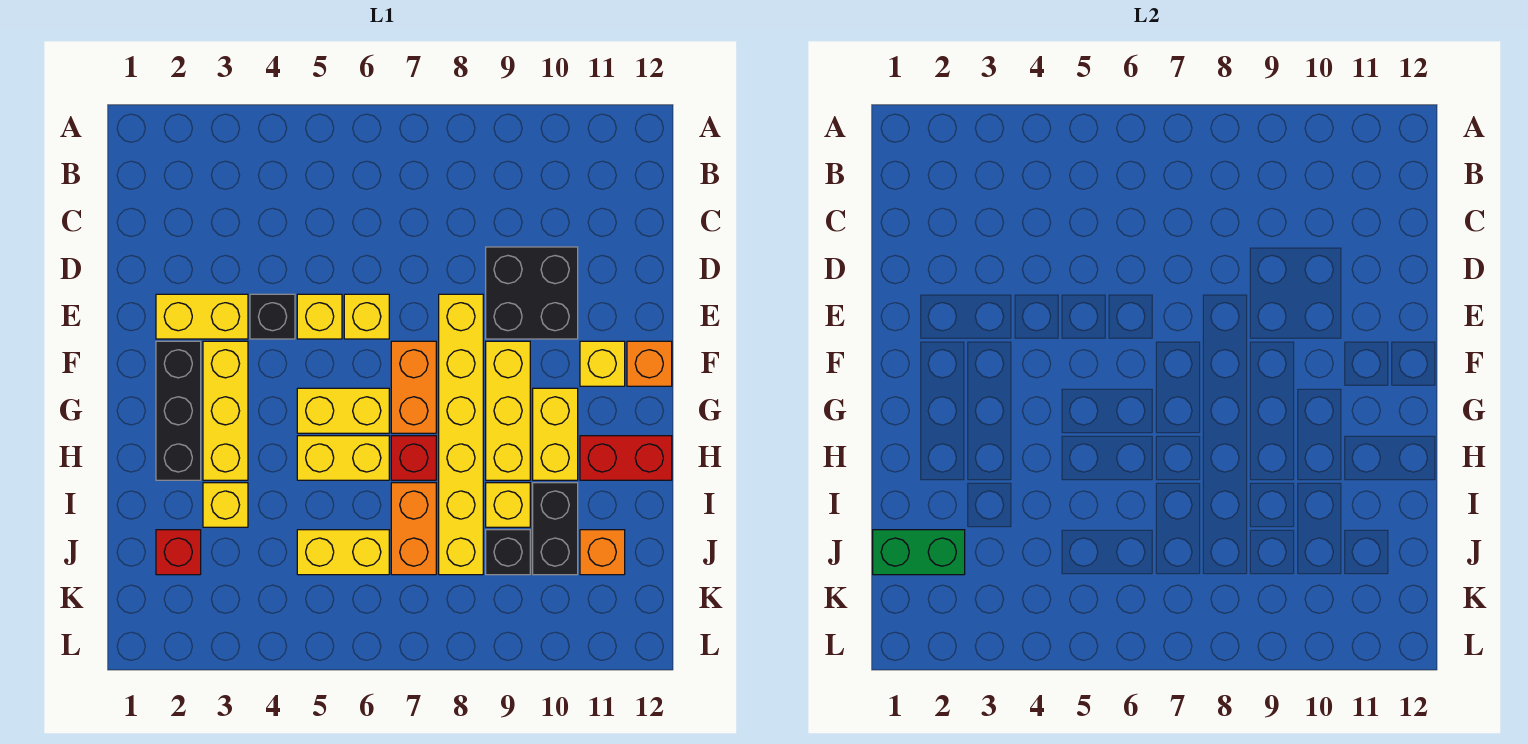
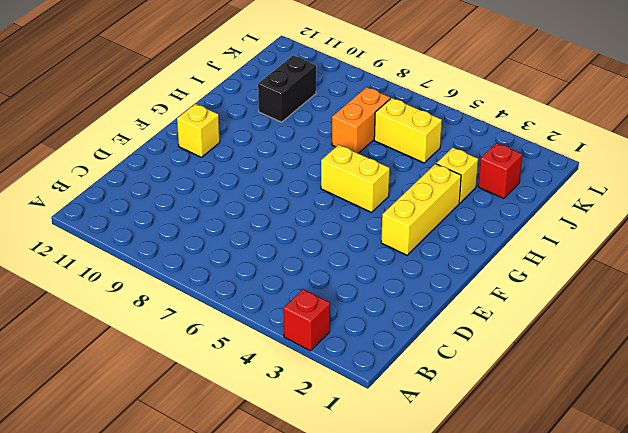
red brick A3 level 1 -> red brick H7 level 1
none -> black brick D9:E10 level 1
none -> yellow brick E2:E3 level 1
none -> black brick E4 level 1

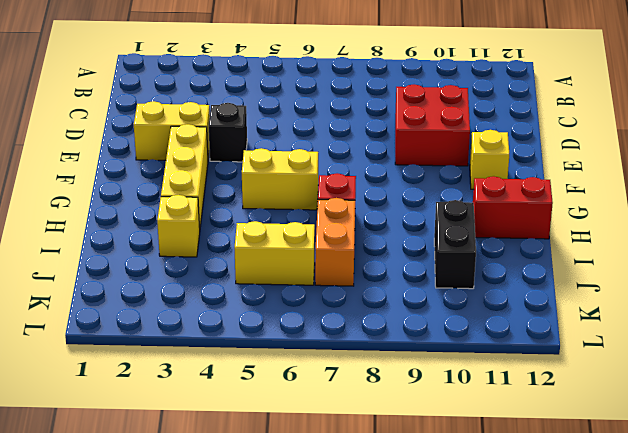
red brick D9:E10 level 1 -> black brick D9:E10 level 1
none -> yellow brick E5 level 1
none -> yellow brick E6 level 1
none -> yellow brick E8:J8 level 1

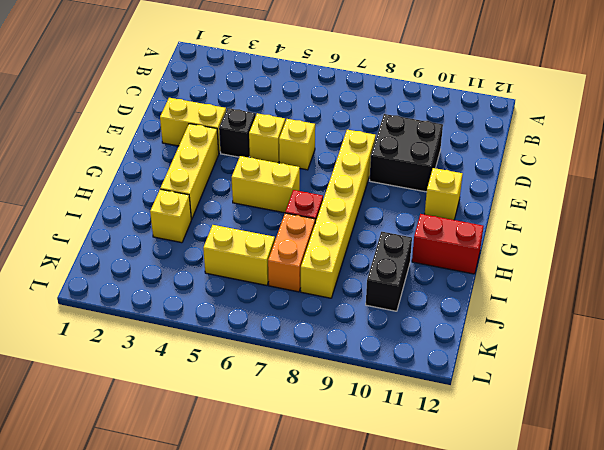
none -> black brick F2:H2 level 1
none -> orange brick F7:G7 level 1
none -> yellow brick F9:H9 level 1

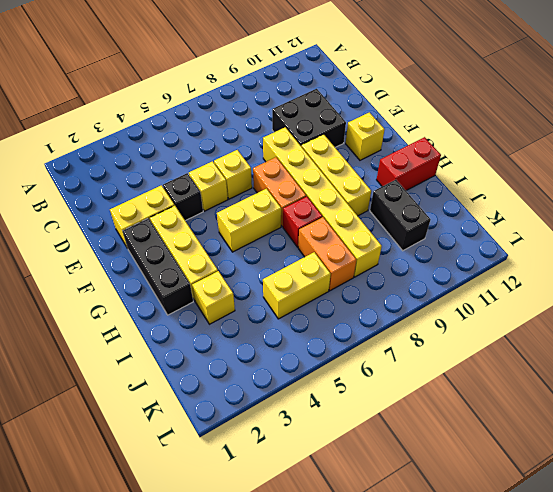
none -> orange brick F12 level 1
none -> yellow brick G10:H10 level 1
none -> yellow brick H5:H6 level 1

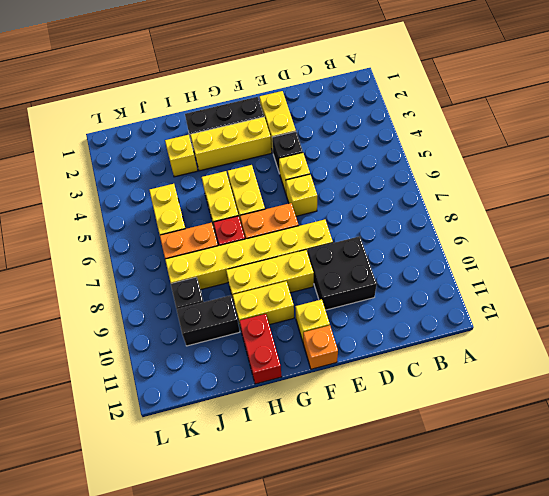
none -> yellow brick I9 level 1
none -> red brick J2 level 1
none -> orange brick J11 level 1

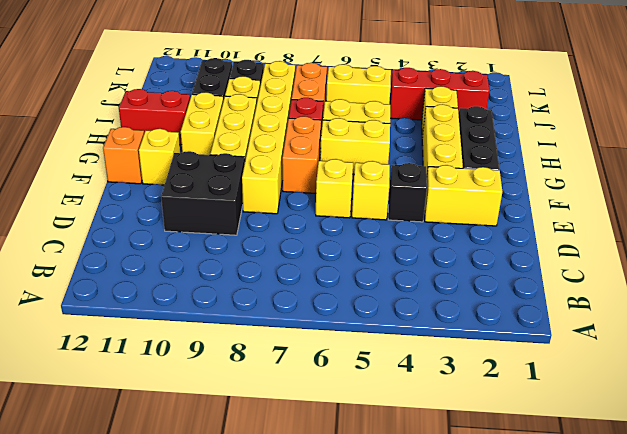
red brick J2:J4 level 1 -> red brick J2 level 1
none -> orange brick J11 level 1
none -> green brick J1:J2 level 2

